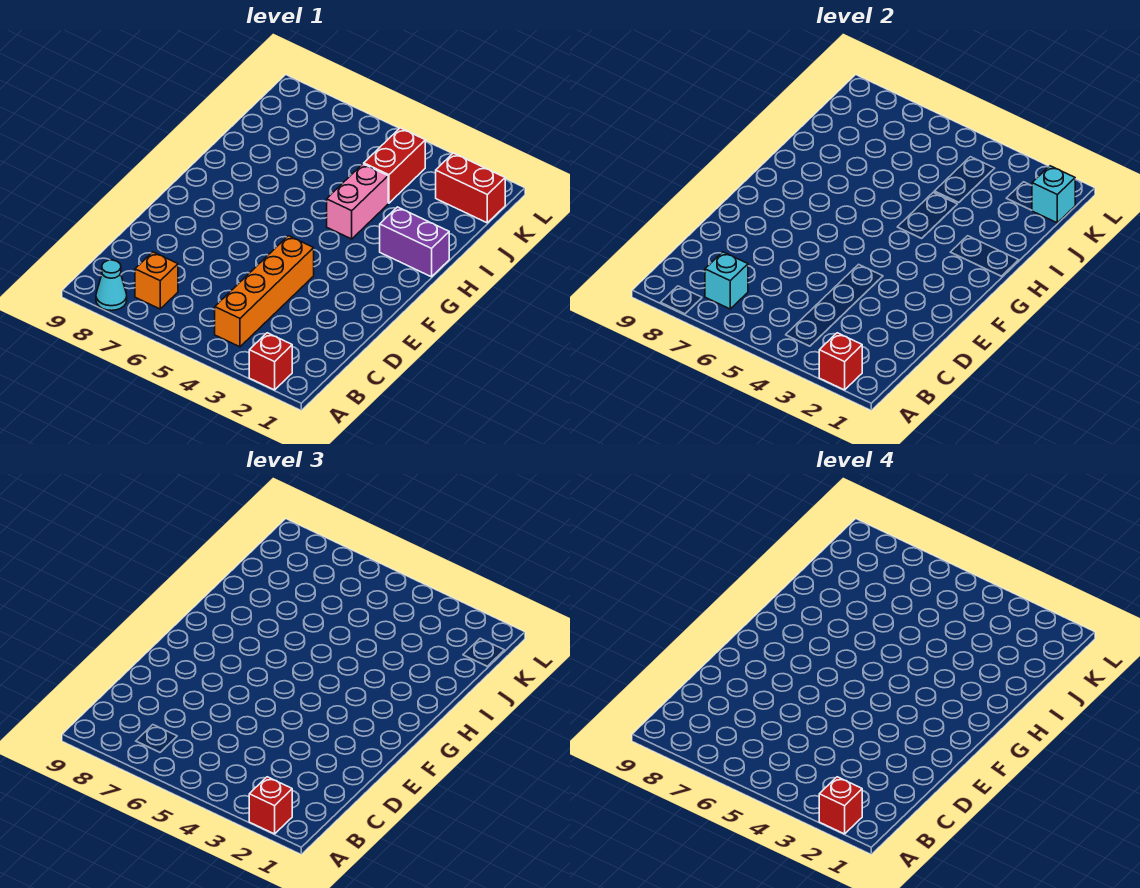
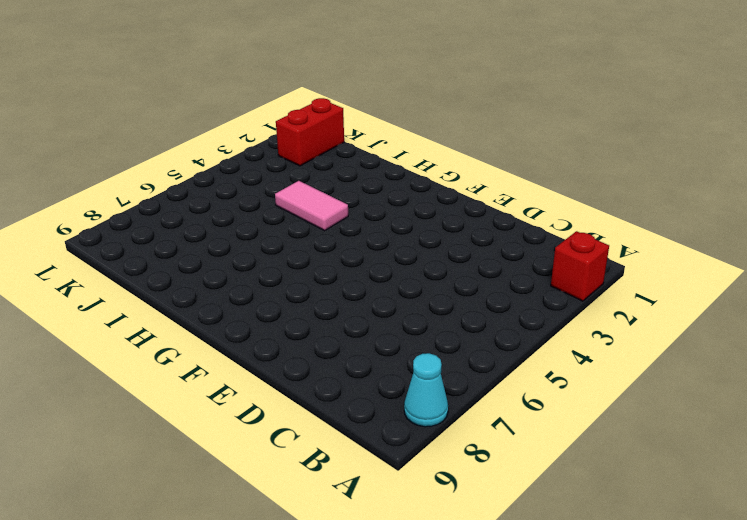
pink tile H4:I4 level 1 -> pink brick H4:I4 level 1
none -> orange brick B4:E4 level 1
none -> orange brick B7 level 1
none -> purple brick H1:H2 level 1

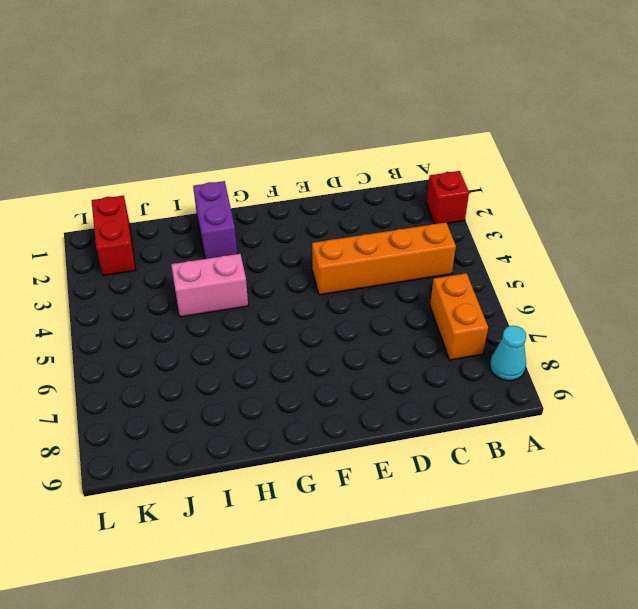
orange brick B6:B7 level 1 -> orange brick B7 level 1
none -> red brick J4:K4 level 1
none -> red brick A2 level 2
none -> cyan brick B7 level 2

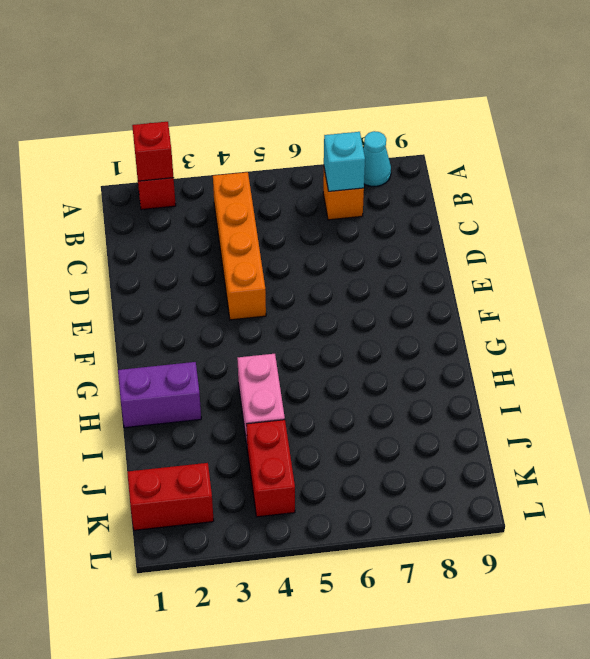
none -> cyan brick K1 level 2
none -> red brick A2 level 3
none -> red brick A2 level 4

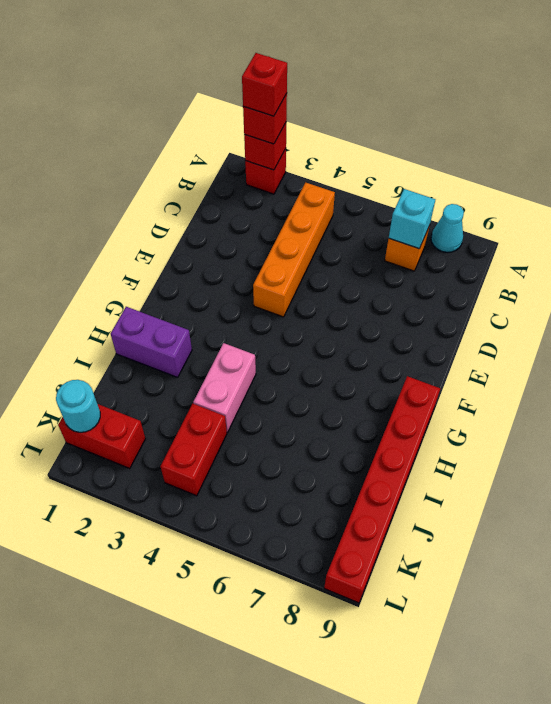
red brick G9:L9 level 1 -> none
cyan round brick K1 level 2 -> cyan brick K1 level 2

